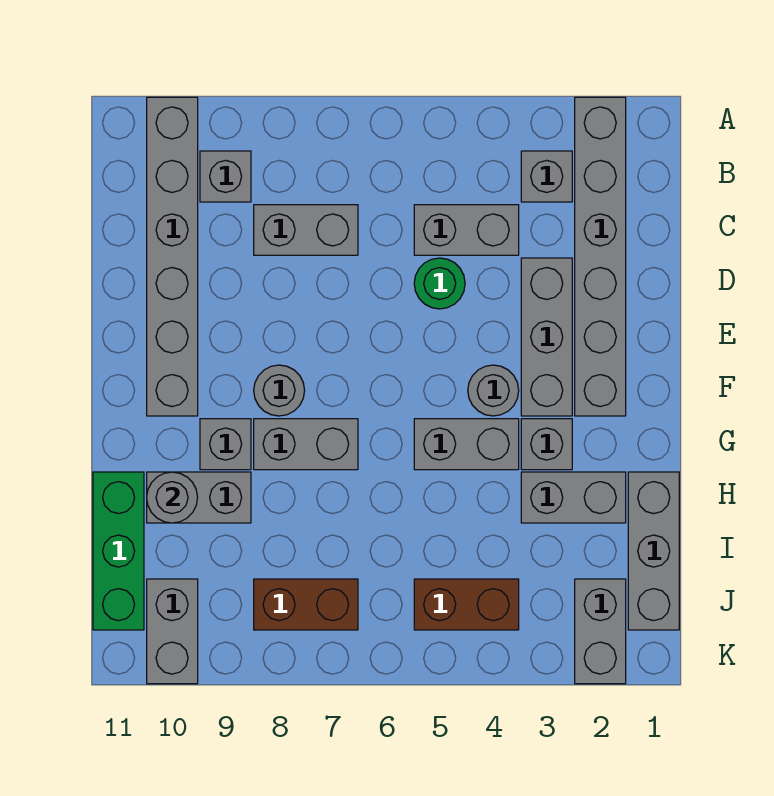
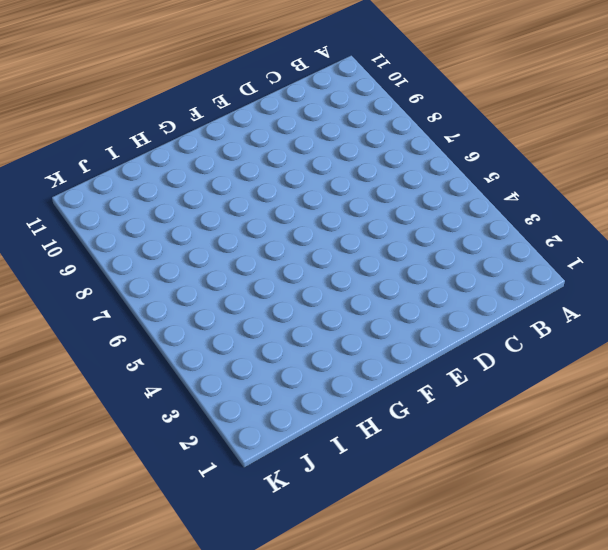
none -> grey brick A2:F2 level 1
none -> grey brick A10:F10 level 1
none -> grey brick B3 level 1

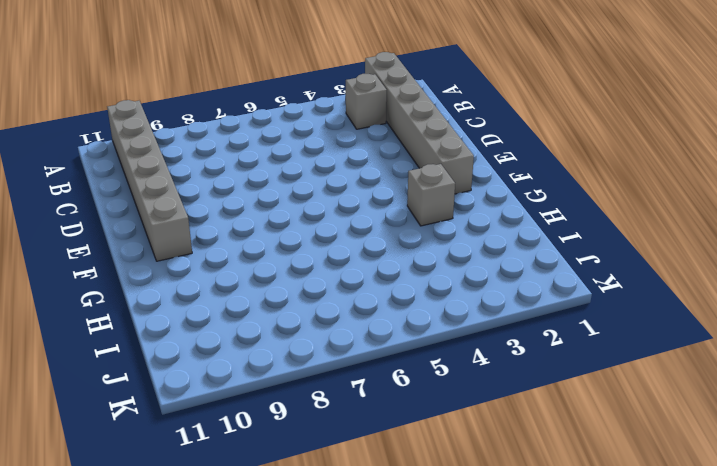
none -> grey brick B9 level 1
none -> grey brick C4:C5 level 1
none -> grey brick C7:C8 level 1

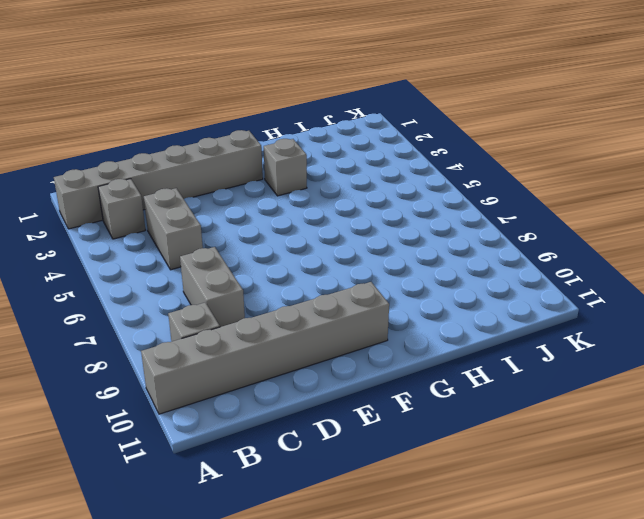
none -> grey brick D3:F3 level 1
none -> green round brick D5 level 1
none -> grey round brick F4 level 1

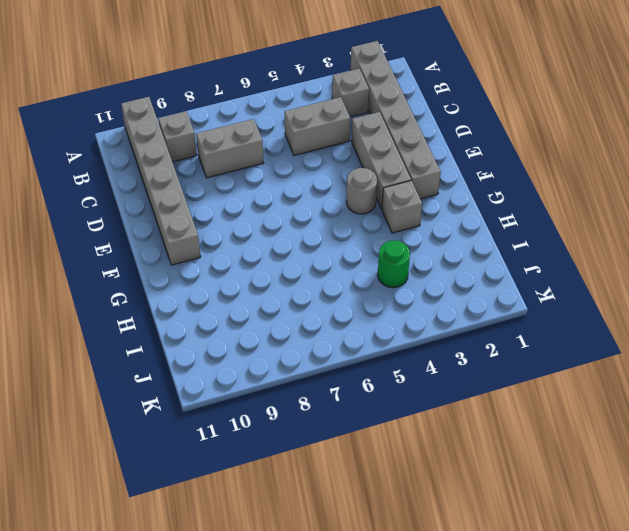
green round brick I4 level 1 -> green round brick D5 level 1
none -> grey round brick F8 level 1
none -> grey brick G4:G5 level 1
none -> grey brick G7:G8 level 1

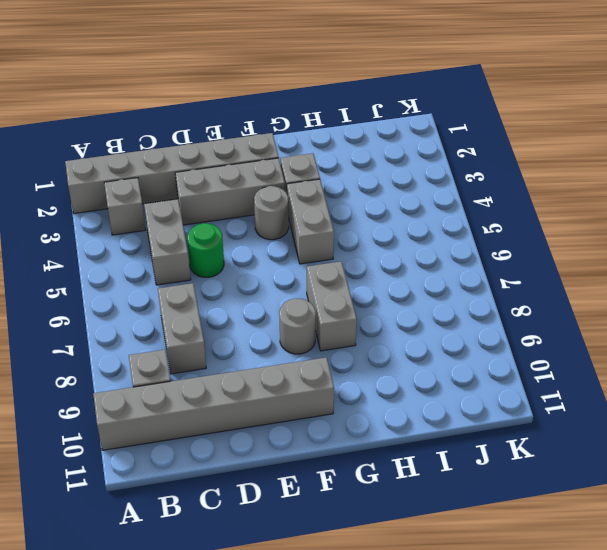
none -> grey brick G9 level 1
none -> grey brick H1:J1 level 1
none -> grey brick H2:H3 level 1

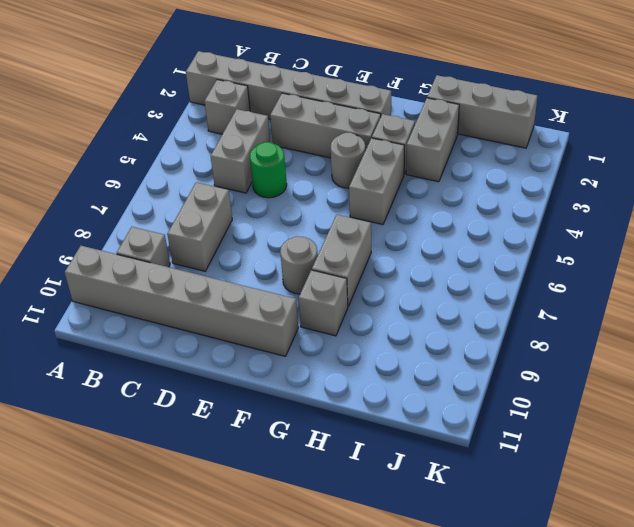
none -> grey brick H9:H10 level 1
none -> green brick H11:J11 level 1
none -> grey brick J2:K2 level 1

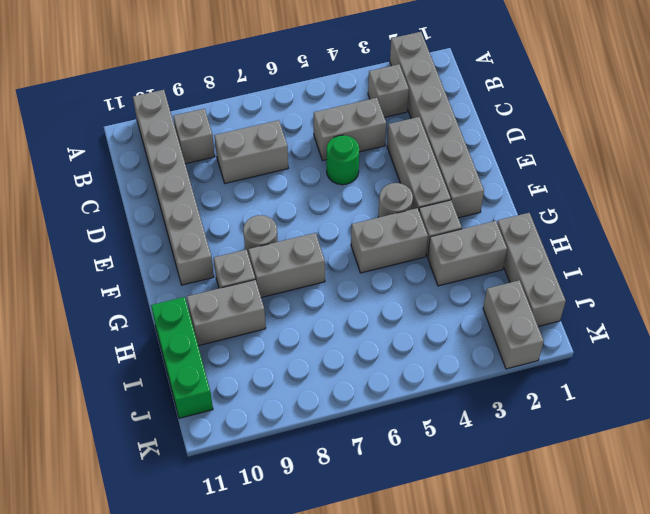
none -> brown brick J4:J5 level 1
none -> brown brick J7:J8 level 1
none -> grey brick J10:K10 level 1

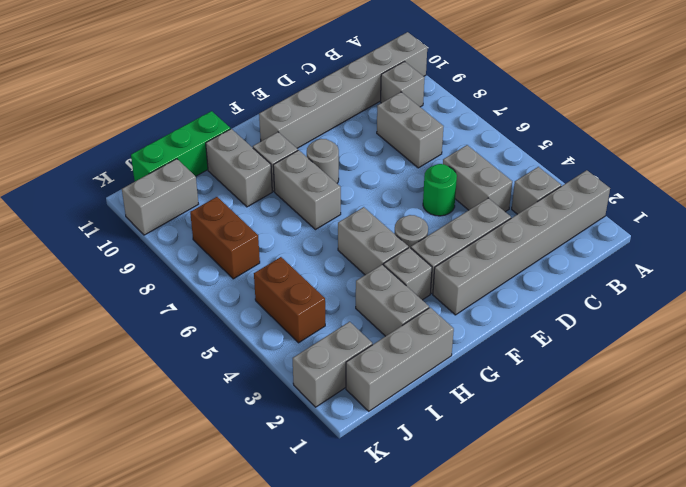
none -> grey round brick H10 level 2

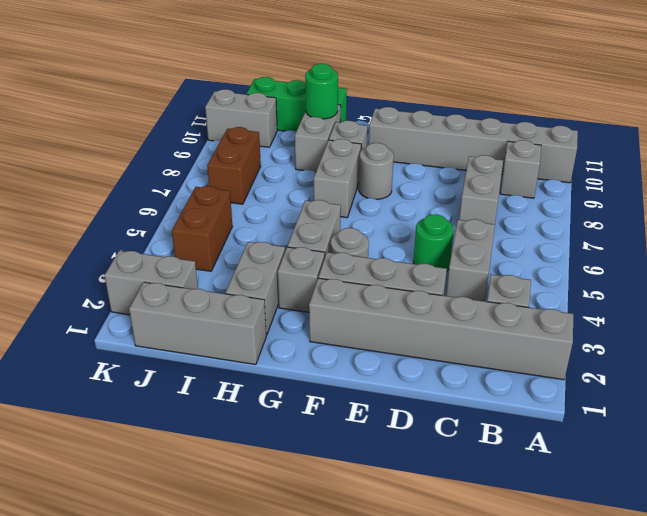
green round brick H10 level 2 -> grey round brick H10 level 2

